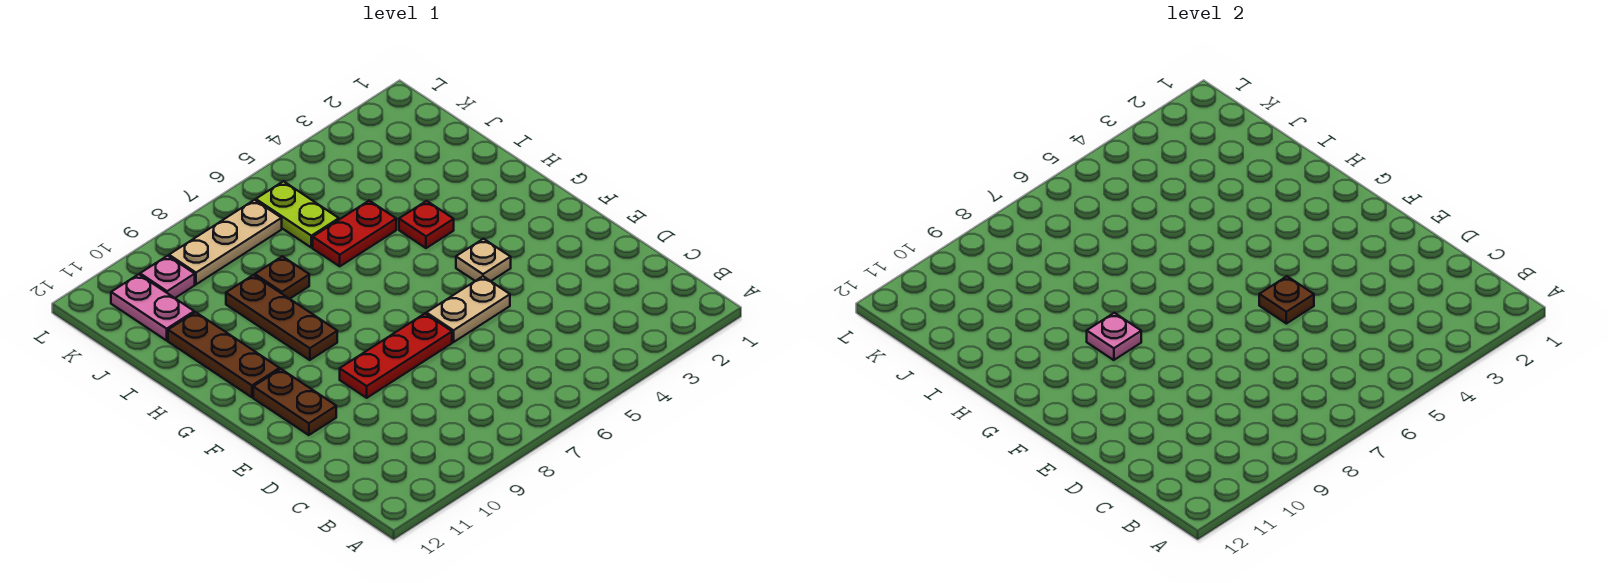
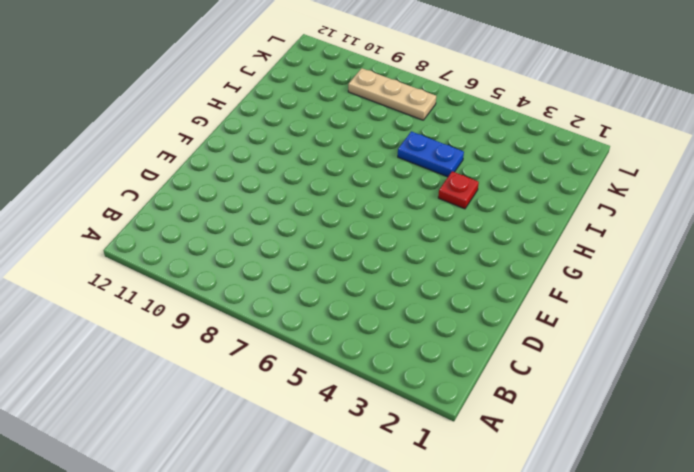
blue plate I5:I6 level 1 -> red plate I5:I6 level 1
none -> tan plate E5:E6 level 1
none -> red plate E7:E9 level 1
none -> brown plate E11:F11 level 1

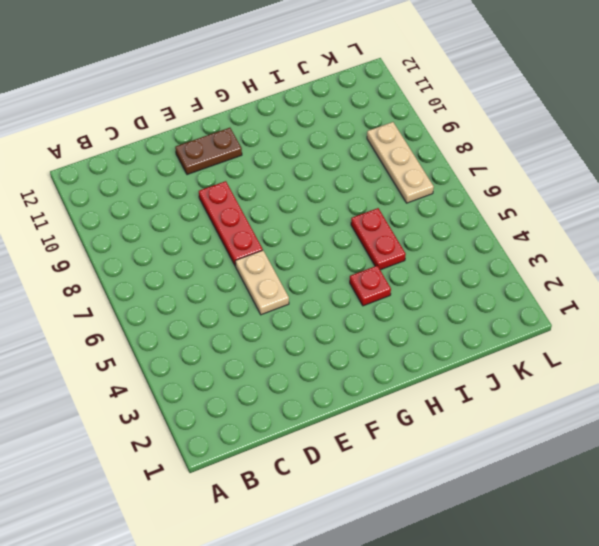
none -> tan plate F4 level 1
none -> brown plate G9:I9 level 1
none -> brown plate G11:I11 level 1

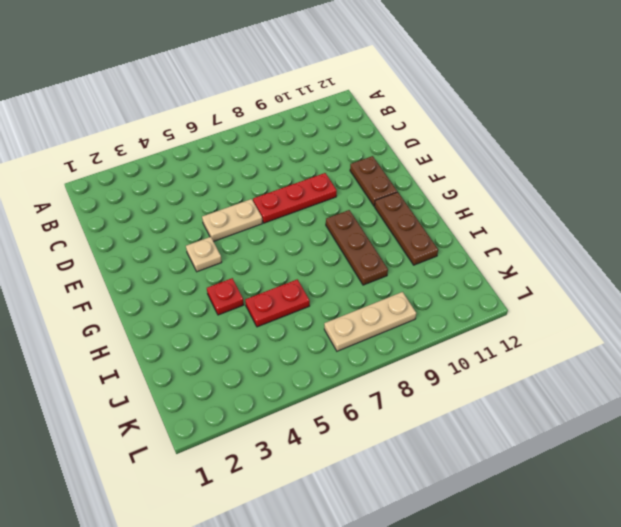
none -> brown plate I8 level 1
none -> lime plate J6:K6 level 1
none -> pink plate J11:K11 level 1

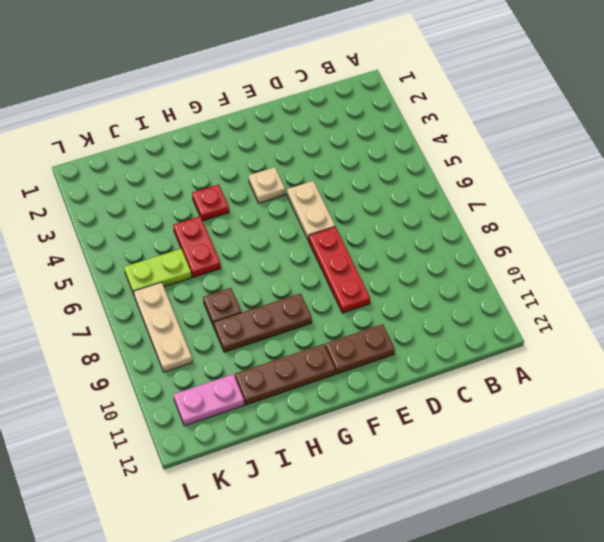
none -> pink plate K10 level 1
none -> brown plate E5 level 2
none -> pink plate G9 level 2

